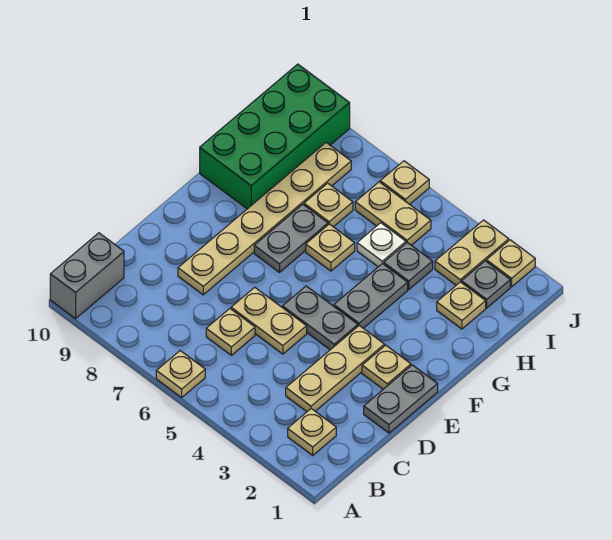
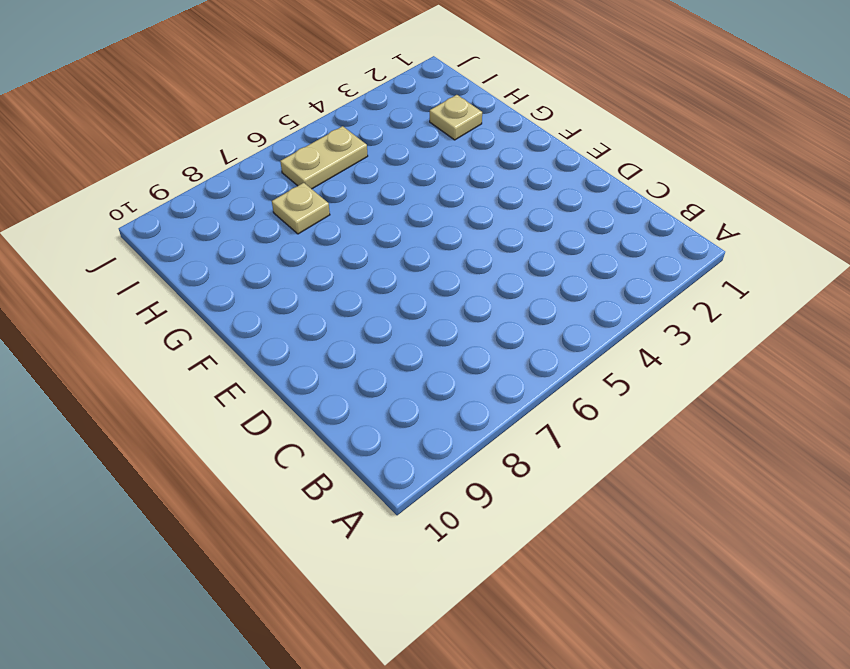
none -> tan plate A6 level 1
none -> grey brick A10:B10 level 1
none -> tan plate B2 level 1

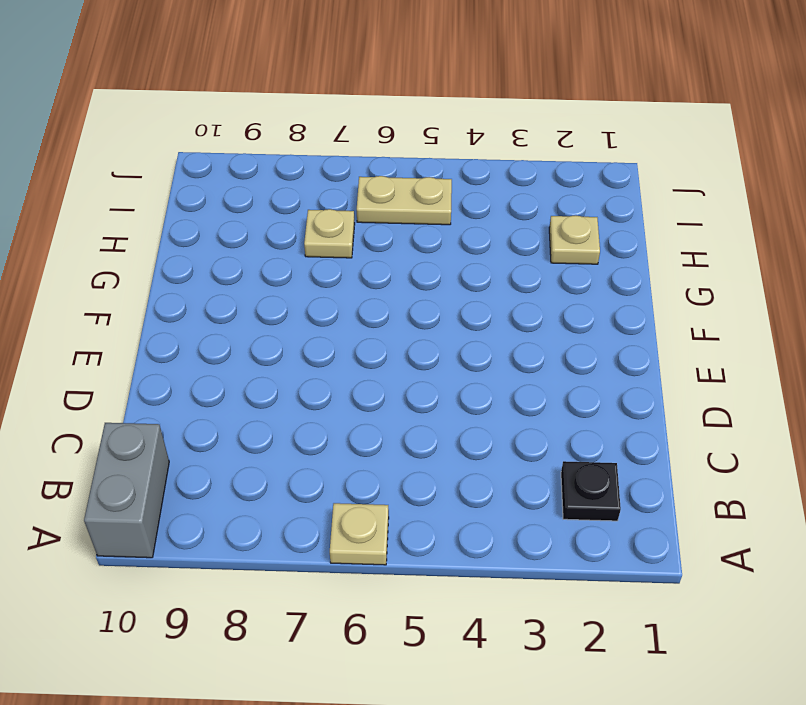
black plate B2 level 1 -> tan plate B2 level 1
none -> tan plate C3:E3 level 1
none -> tan plate C6 level 1
none -> grey plate D1:E1 level 1

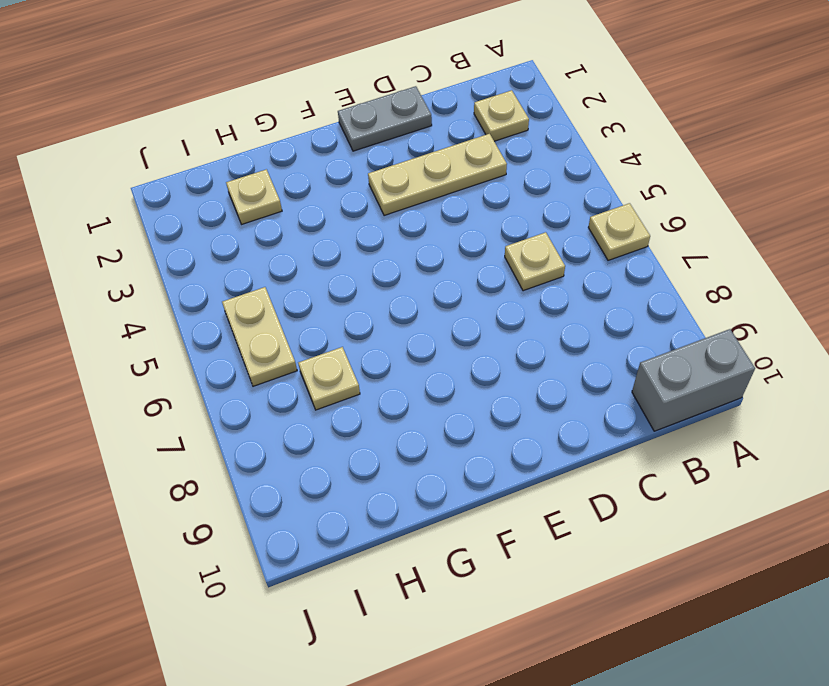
none -> tan plate D5:D6 level 1
none -> tan plate D8:I8 level 1
none -> tan plate E2 level 1

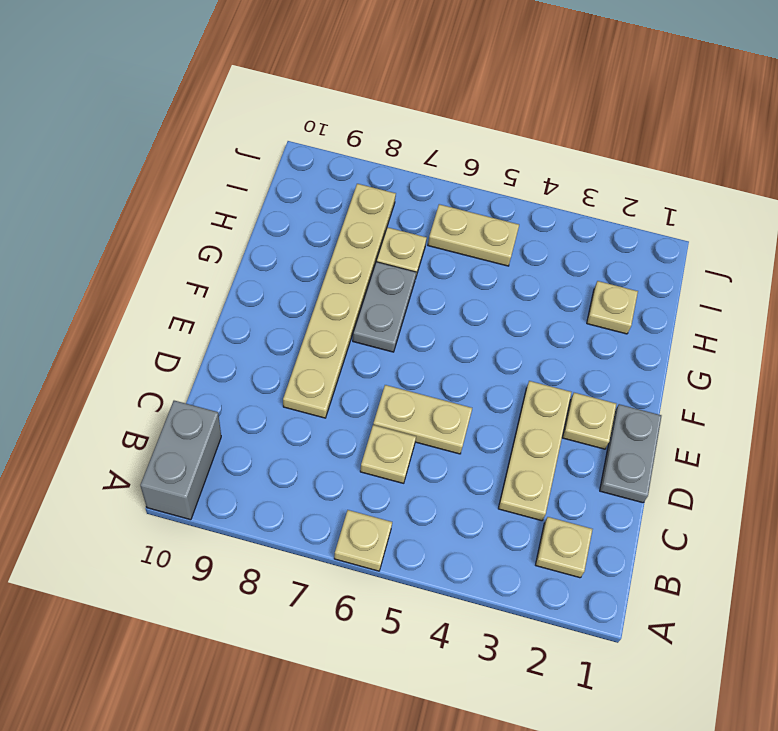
none -> grey plate E4:E5 level 1
none -> grey plate F4:G4 level 1
none -> tan plate G6 level 1

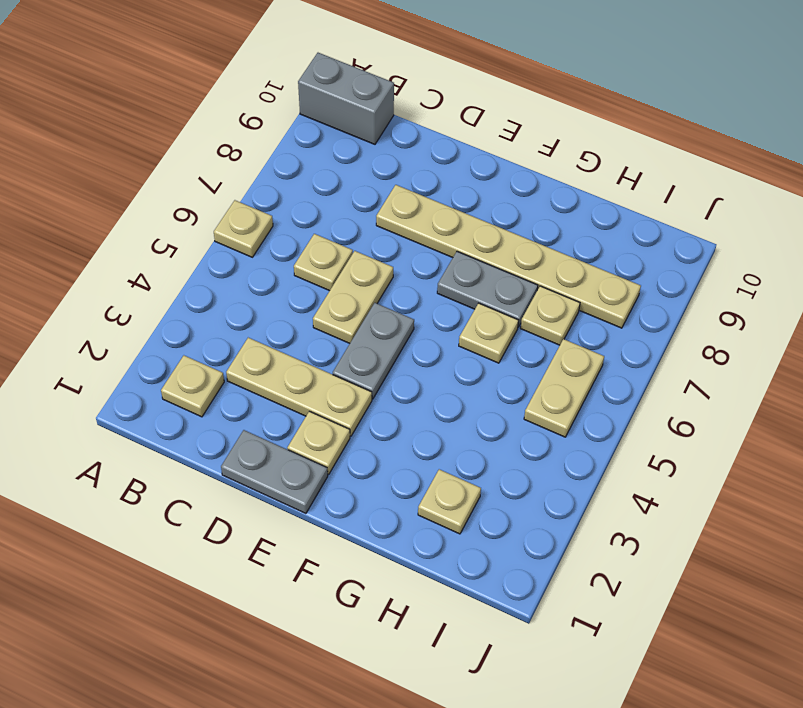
none -> grey plate F4:G4 level 1
none -> green brick G9:J10 level 1
none -> grey plate H4 level 1

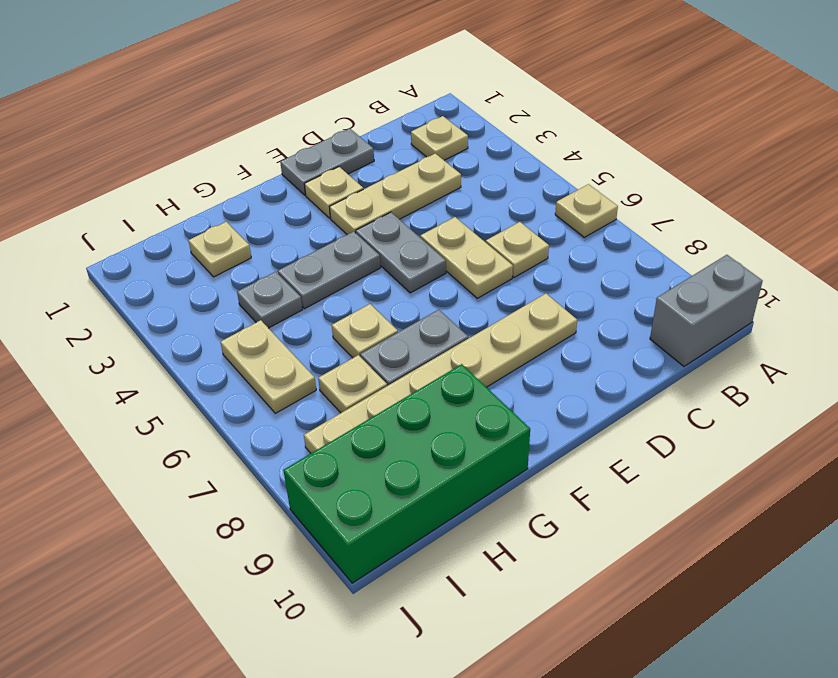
none -> white plate H5 level 1
none -> grey plate I2 level 1
none -> tan plate I3:J3 level 1

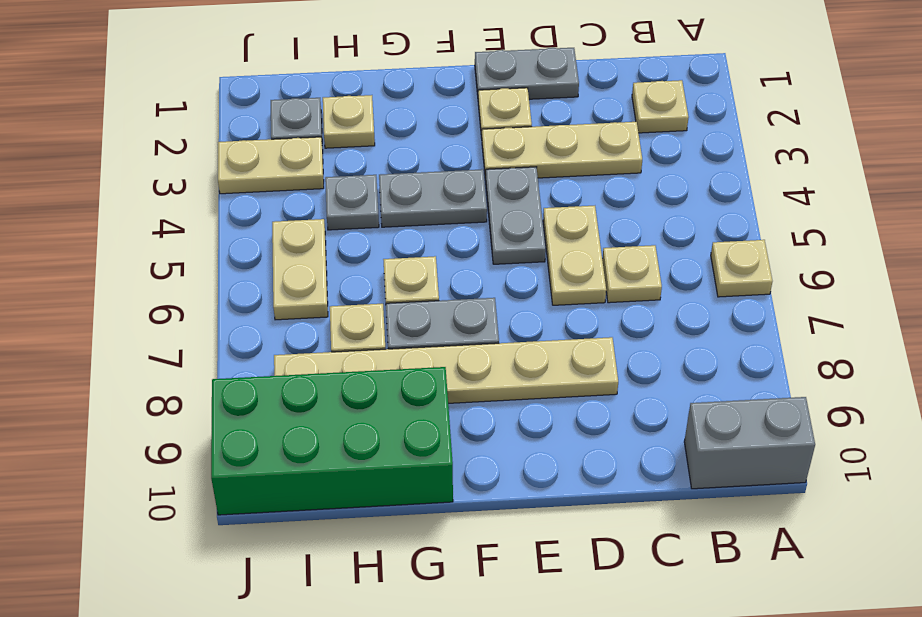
none -> white plate H5 level 1
none -> tan plate J2 level 1
none -> tan plate J6 level 1

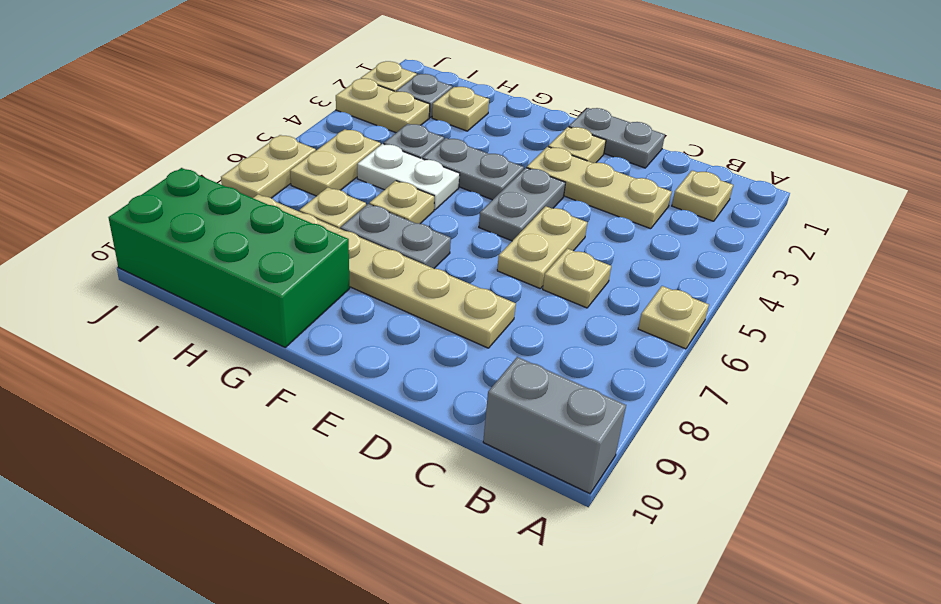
white plate G5:H5 level 1 -> white plate H5 level 1
tan plate J6:J7 level 1 -> tan plate J6 level 1

